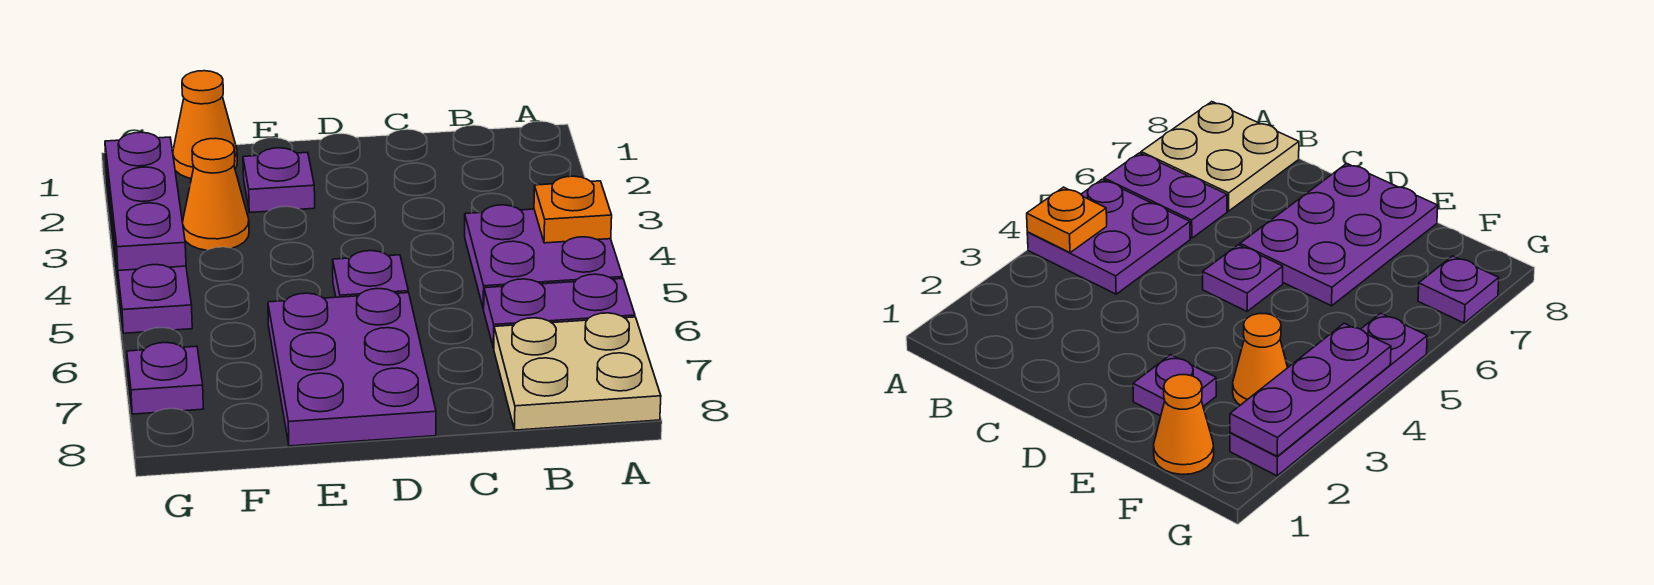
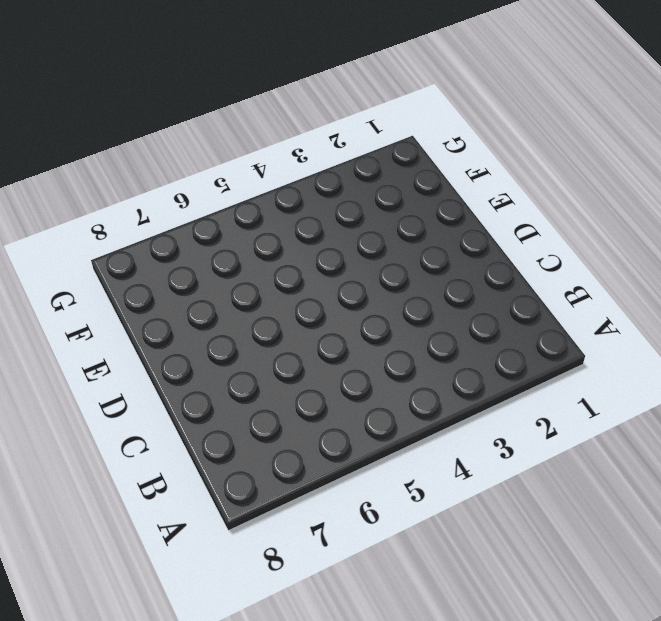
none -> purple plate A4:B5 level 1
none -> purple plate A6:B6 level 1
none -> tan plate A7:B8 level 1

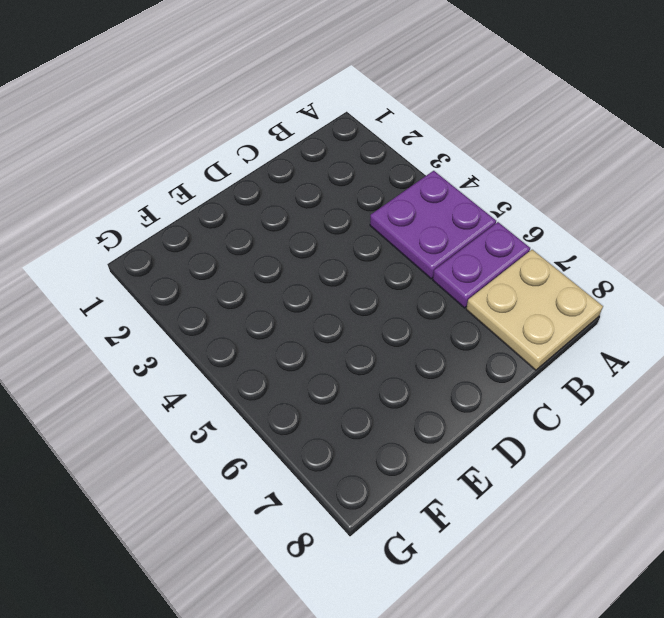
none -> purple plate D5 level 1
none -> purple plate D6:E8 level 1
none -> purple plate E2 level 1

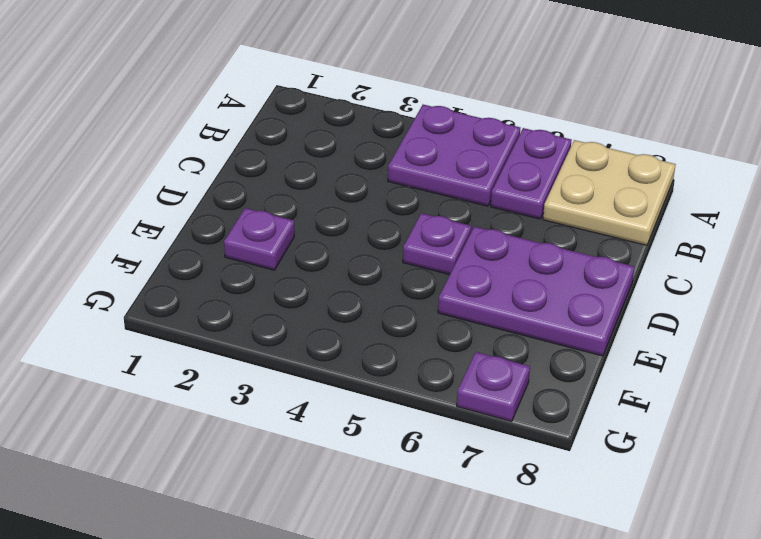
none -> orange cone F1 level 1
none -> orange cone F3 level 1
none -> purple plate G2:G5 level 1

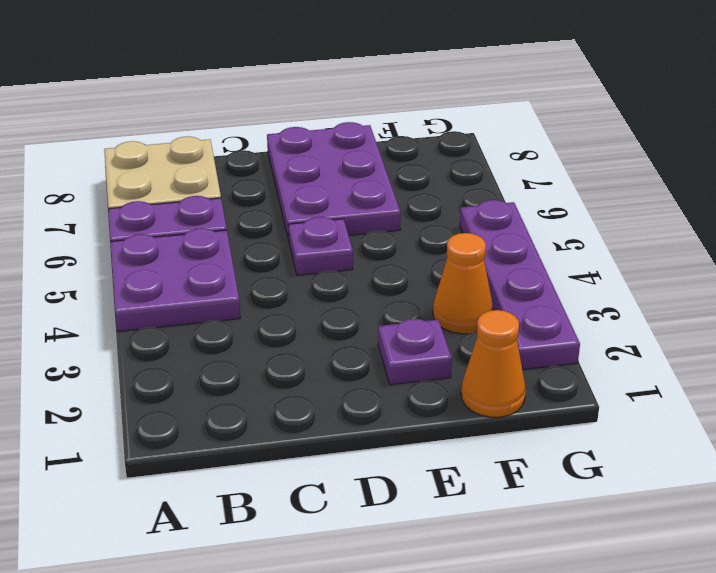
none -> purple plate G7 level 1
none -> orange plate A4 level 2
none -> purple plate G2:G4 level 2

